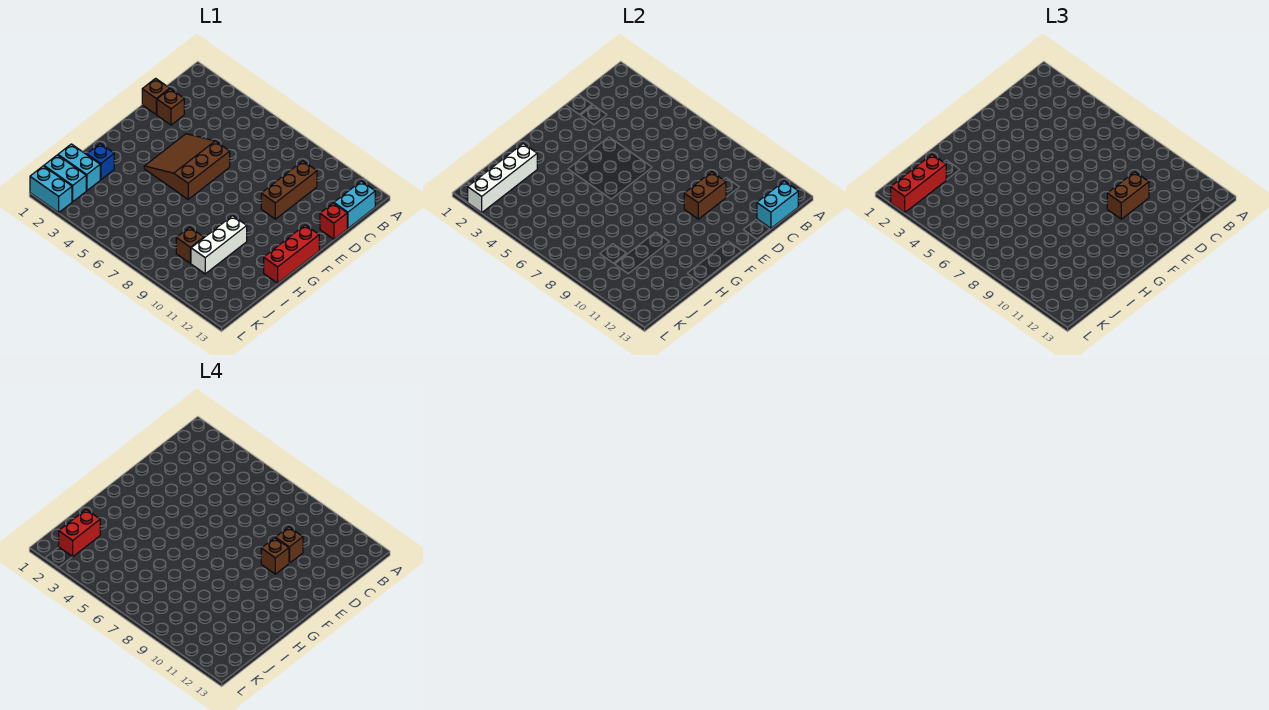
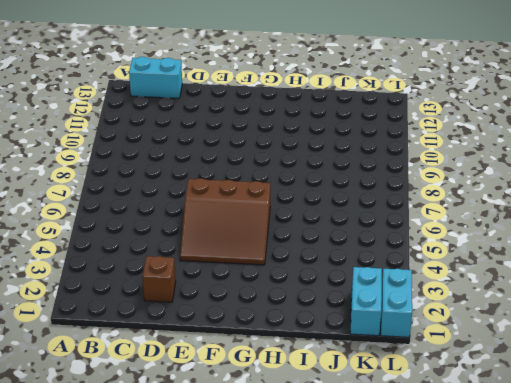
none -> brown brick C10:E10 level 1
none -> brown brick D1 level 1
none -> red brick D13 level 1

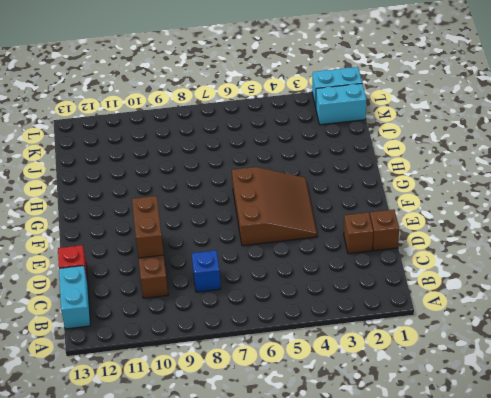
blue brick C8 level 1 -> blue brick I2 level 1
none -> red brick F13:H13 level 1
none -> white brick H10:J10 level 1
none -> cyan brick J1:J2 level 1

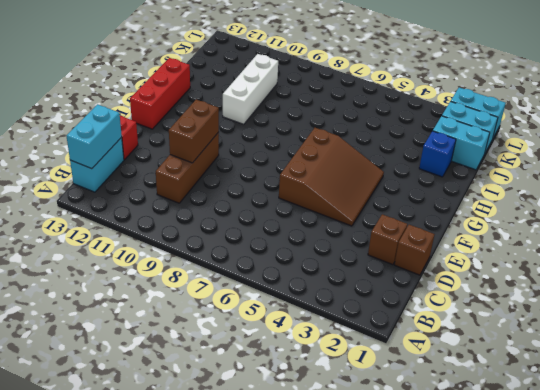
none -> brown brick J9 level 1
none -> white brick I2:L2 level 2
none -> brown brick D10:E10 level 3

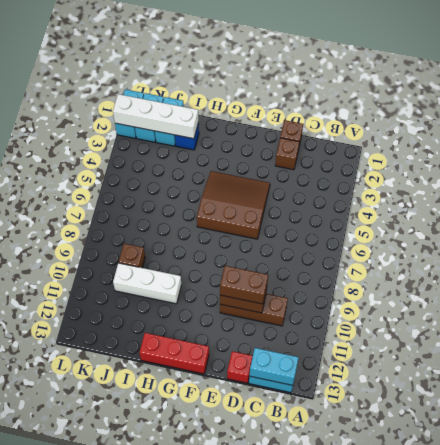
none -> red brick J2:L2 level 3
none -> brown brick D10 level 4
none -> brown brick E10 level 4

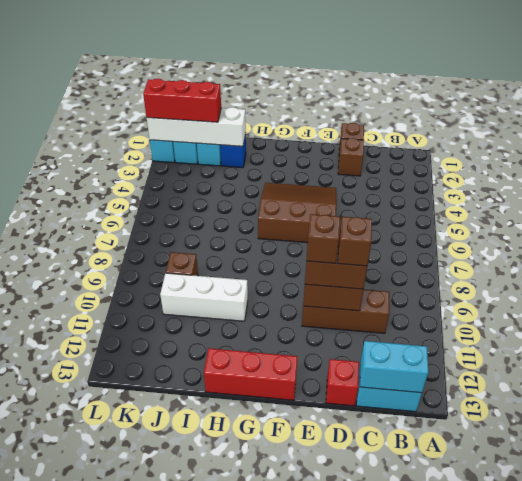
none -> red brick J2:K2 level 4

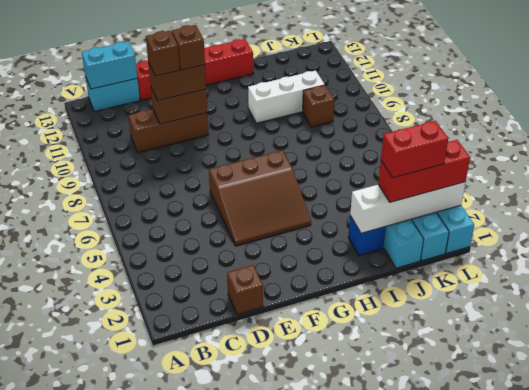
none -> brown brick D2 level 1

